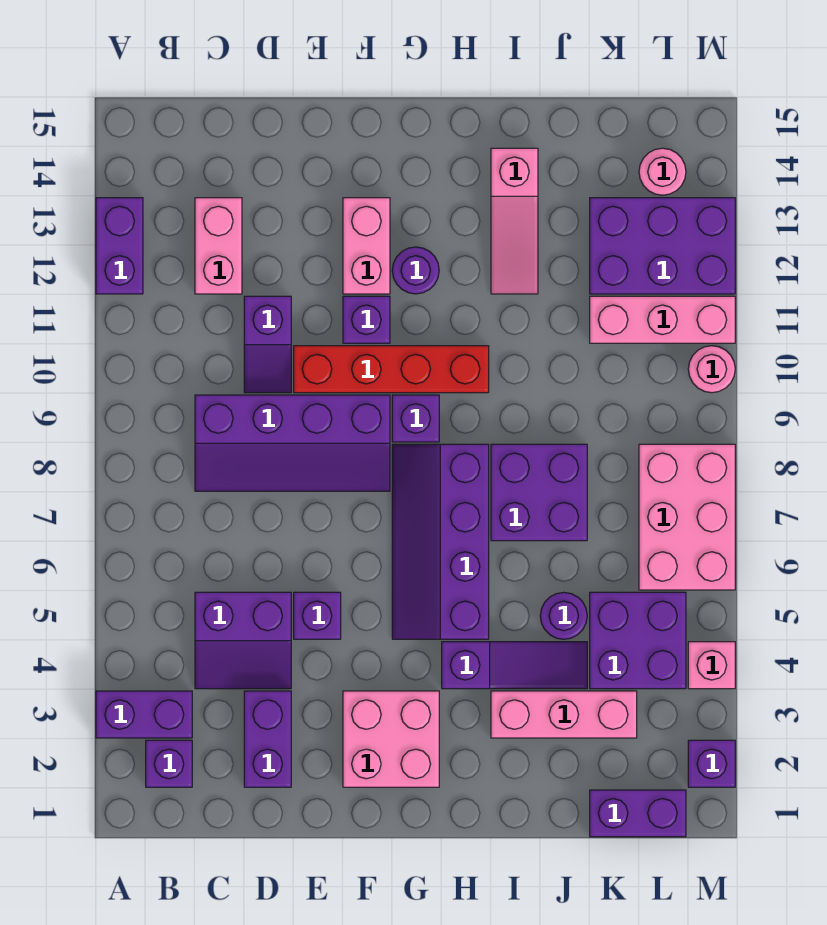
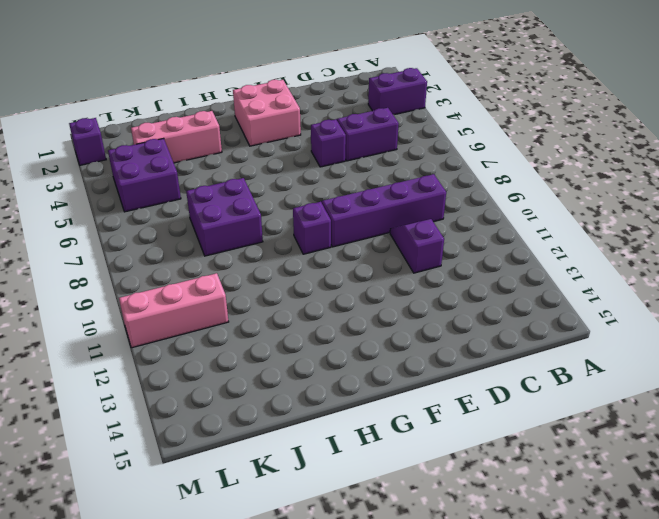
none -> purple brick A12:A13 level 1
none -> purple brick B2 level 1
none -> pink brick C12:C13 level 1
none -> purple brick D2:D3 level 1

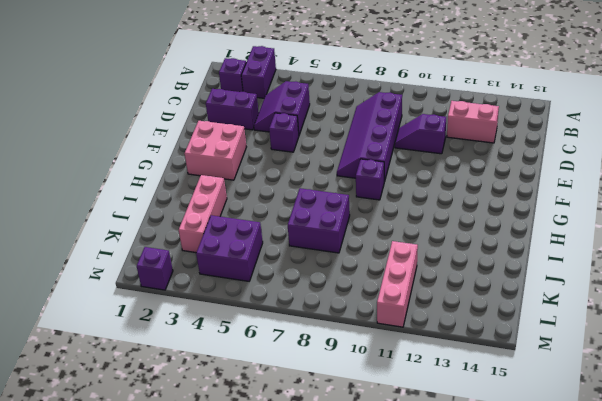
none -> purple brick A12:A13 level 1
none -> red brick E10:H10 level 1
none -> purple brick F11 level 1
none -> pink brick F12:F13 level 1

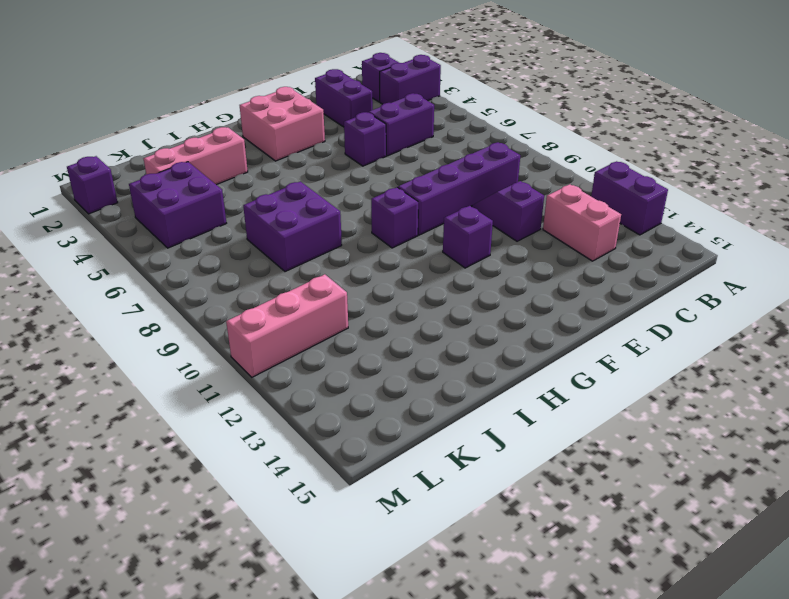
none -> red brick E10:H10 level 1
none -> pink brick F12:F13 level 1
none -> purple slope G5:H8 level 1 top H
none -> purple round brick G12 level 1

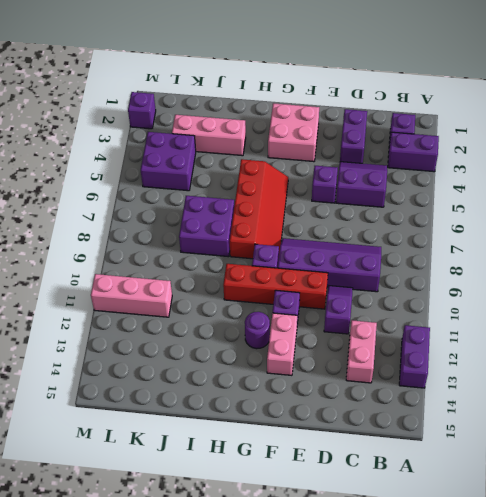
red slope G5:H8 level 1 top H -> purple slope G5:H8 level 1 top H
none -> purple slope H4:J4 level 1 top H
none -> pink slope I12:I14 level 1 top 14
none -> purple round brick J5 level 1
none -> purple brick K1:L1 level 1

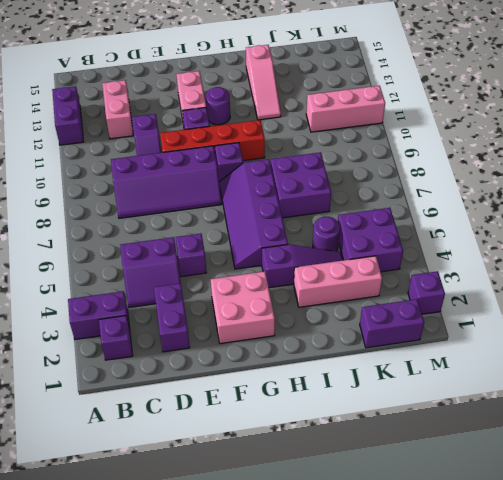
none -> purple brick K12:M13 level 1
none -> pink brick L6:M8 level 1
none -> pink round brick L14 level 1
none -> pink brick M4 level 1

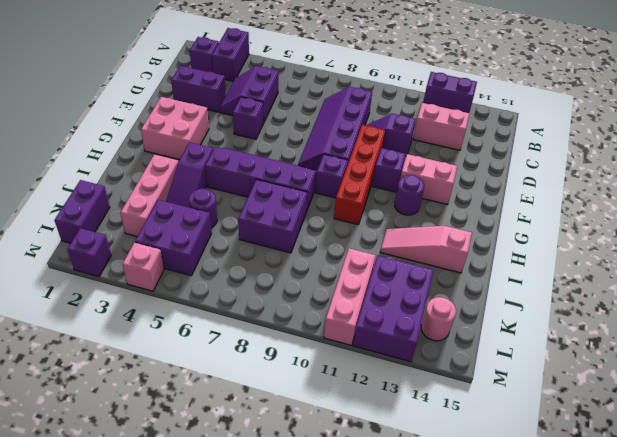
none -> pink brick L6:M8 level 1
none -> pink round brick M10 level 1

